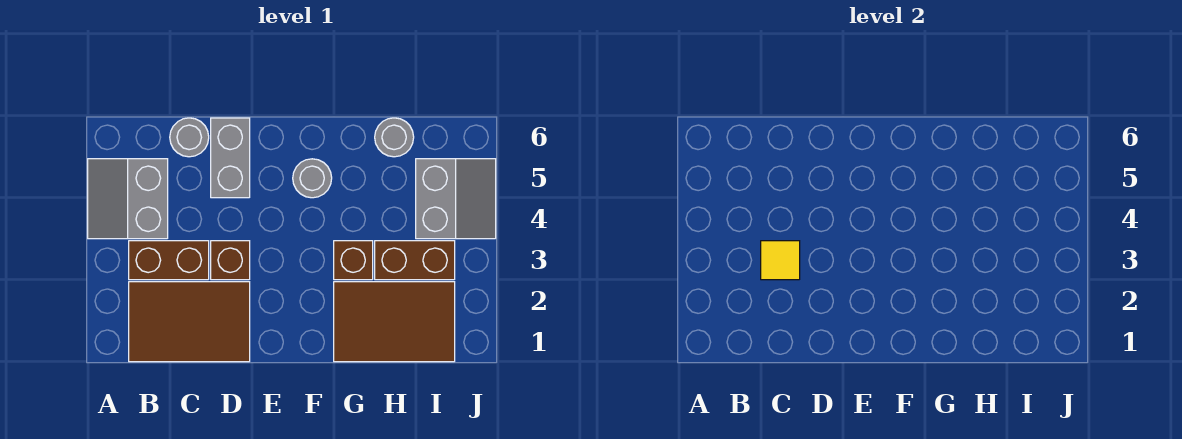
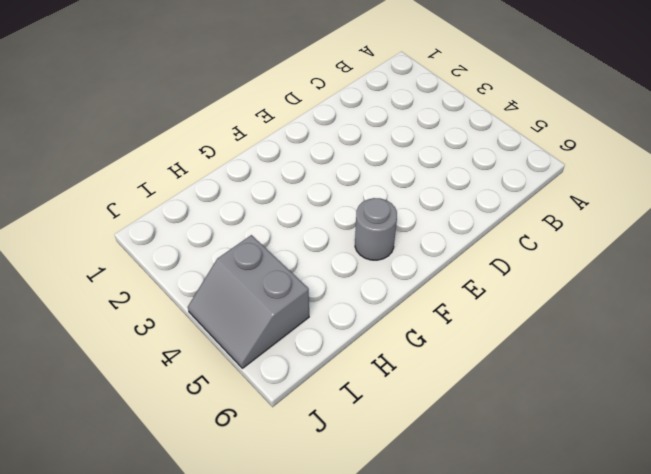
none -> grey slope A4:B5 level 1 top B
none -> brown tile B1:D2 level 1
none -> brown brick B3:C3 level 1

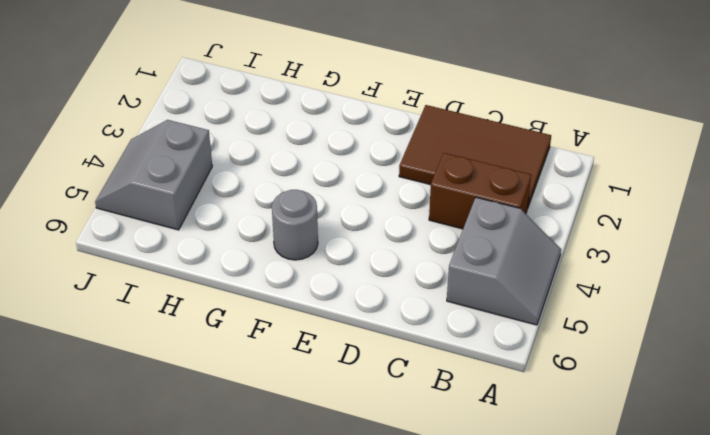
none -> grey round brick C6 level 1
none -> brown brick D3 level 1
none -> grey brick D5:D6 level 1

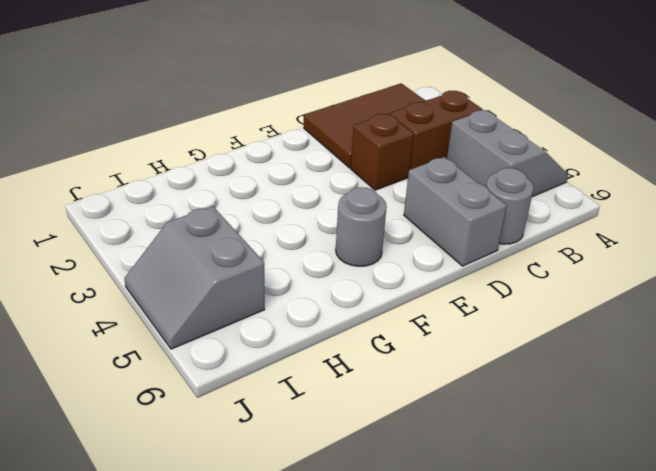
none -> brown tile G1:I2 level 1
none -> brown brick G3 level 1
none -> brown brick H3:I3 level 1

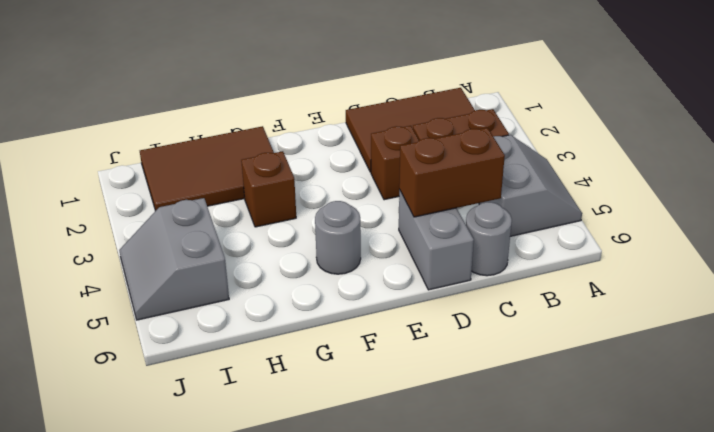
brown brick C5:D5 level 2 -> brown brick H3:I3 level 1
none -> grey round brick H6 level 1
none -> yellow tile C3 level 2

